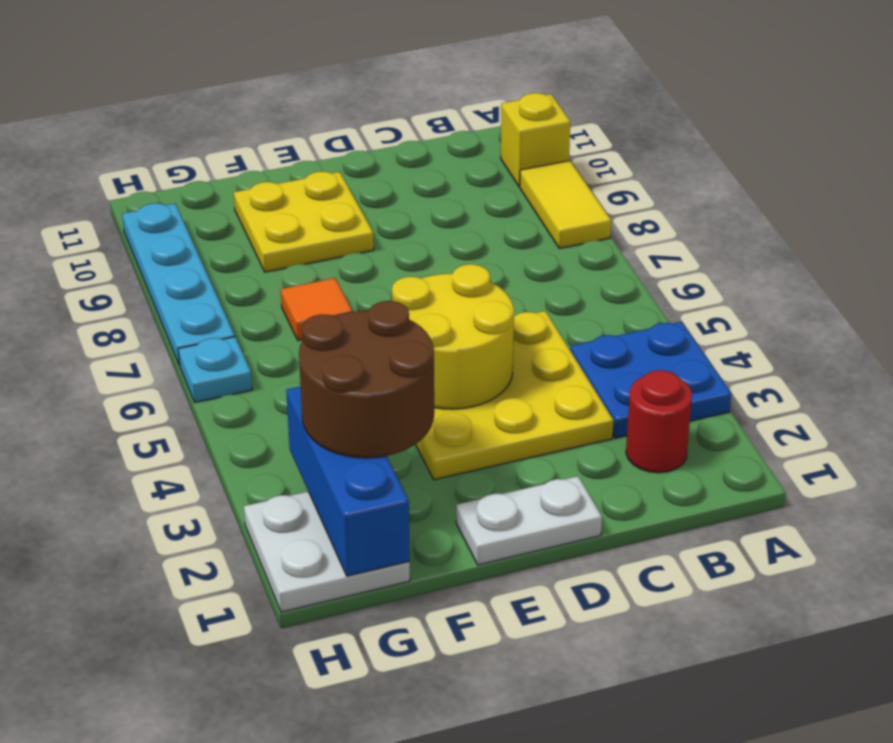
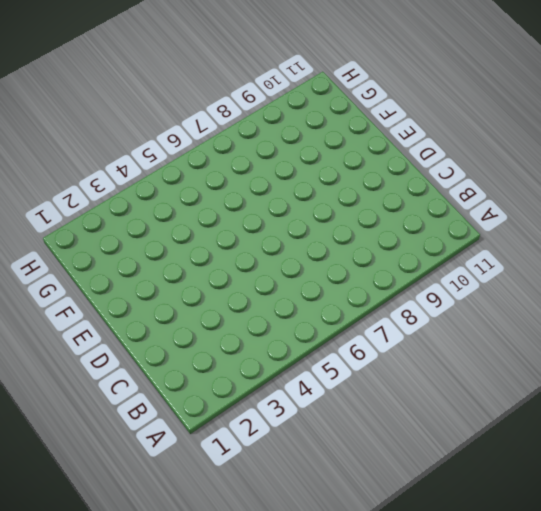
none -> blue plate A3:B4 level 1
none -> yellow tile A8:A9 level 1
none -> yellow brick A10 level 1

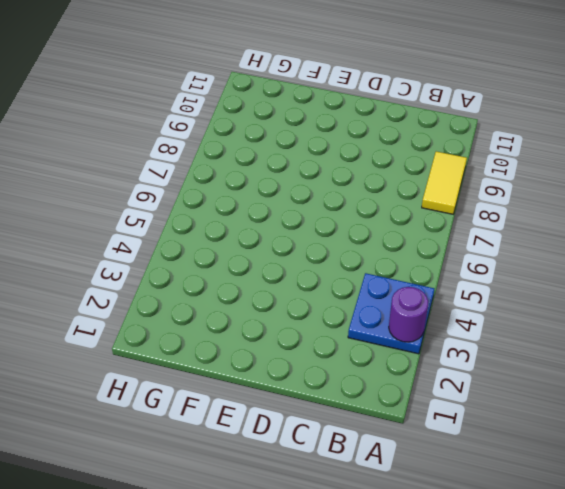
purple round brick A3 level 2 -> none
none -> yellow brick A10 level 1
none -> red round brick B2 level 1
none -> yellow plate C3:E5 level 1

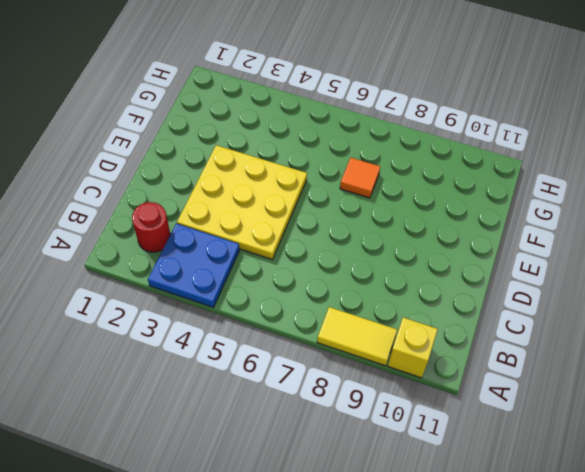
none -> white plate D1:E1 level 1
none -> yellow plate E9:F10 level 1
none -> white plate G1:H2 level 1

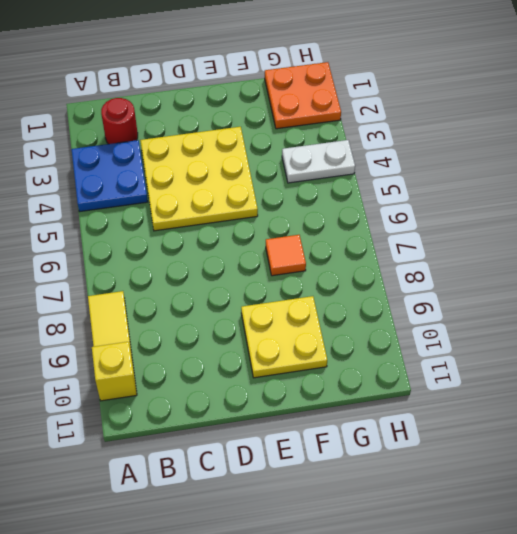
orange plate G1:H2 level 1 -> white plate G1:H2 level 1
white plate G4:H4 level 1 -> white plate D1:E1 level 1
none -> cyan plate H6 level 1
none -> cyan plate H7:H10 level 1
none -> yellow round brick D4:E5 level 2

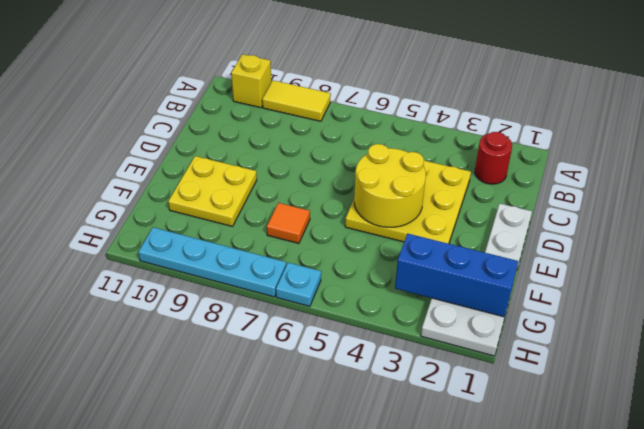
none -> blue plate A3:B4 level 1
none -> brown round brick F2:G3 level 3

